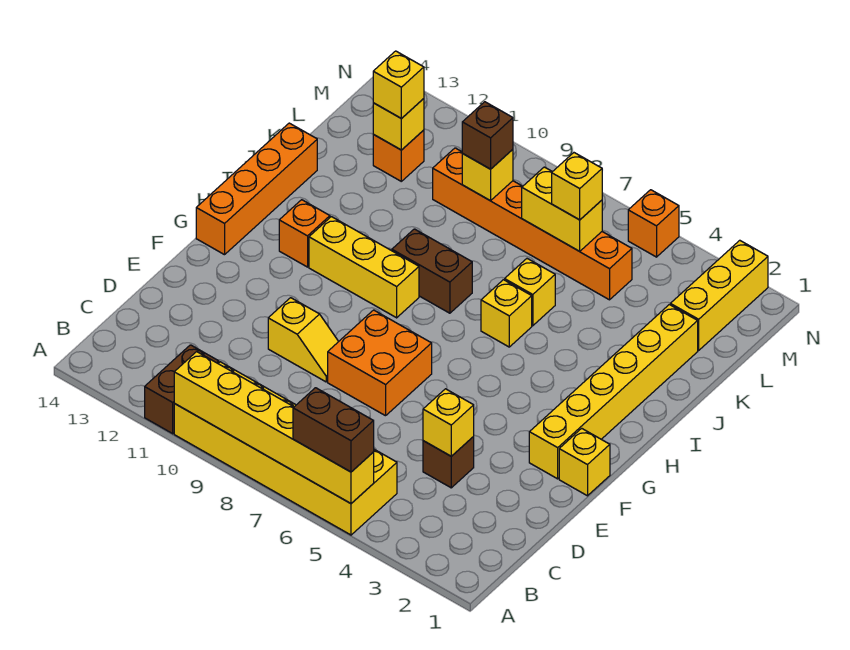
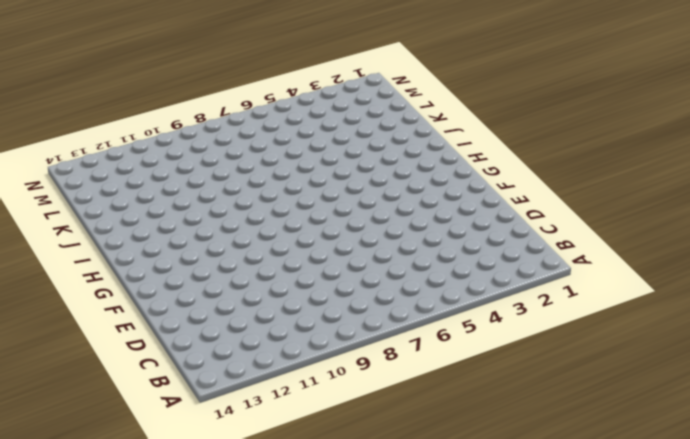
none -> yellow brick A5:B10 level 1
none -> brown brick A11:B11 level 1
none -> brown brick D4 level 1

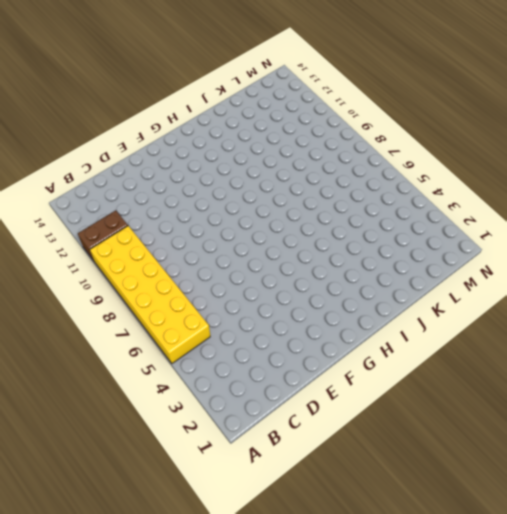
none -> brown brick D4 level 1
none -> orange brick E7:F8 level 1
none -> yellow slope E9:E10 level 1 top 10

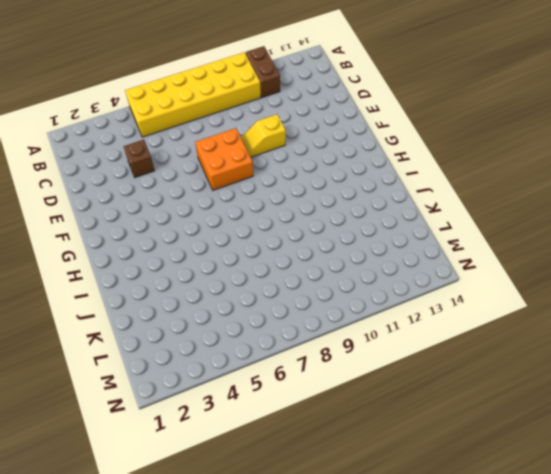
none -> yellow brick F1 level 1
none -> yellow brick F2:K2 level 1
none -> orange brick G14:J14 level 1

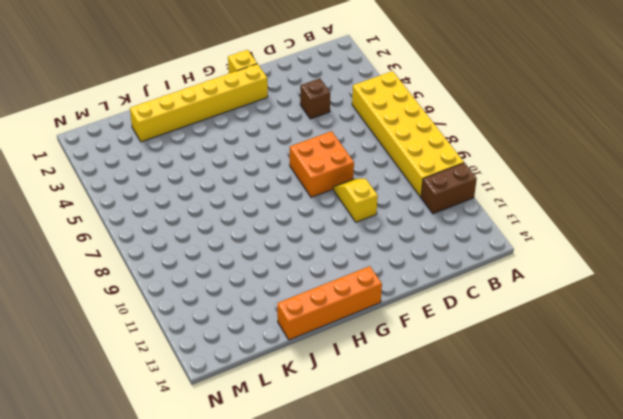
none -> yellow brick H9:H11 level 1
none -> orange brick H12 level 1
none -> yellow brick I6 level 1

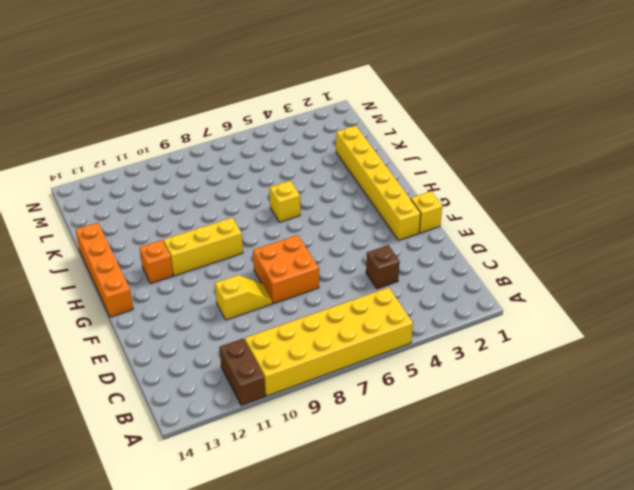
none -> brown brick I8:I9 level 1
none -> yellow brick J6 level 1
none -> yellow brick L2:N2 level 1

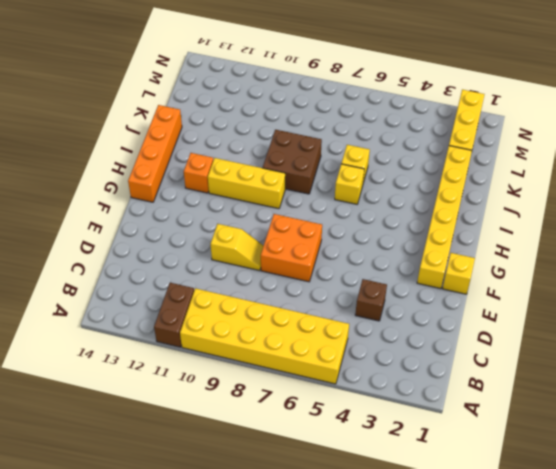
brown brick I8:J9 level 1 -> brown brick I8:I9 level 1
none -> orange brick L5:L10 level 1
none -> orange brick L12 level 1
none -> orange brick N5 level 1

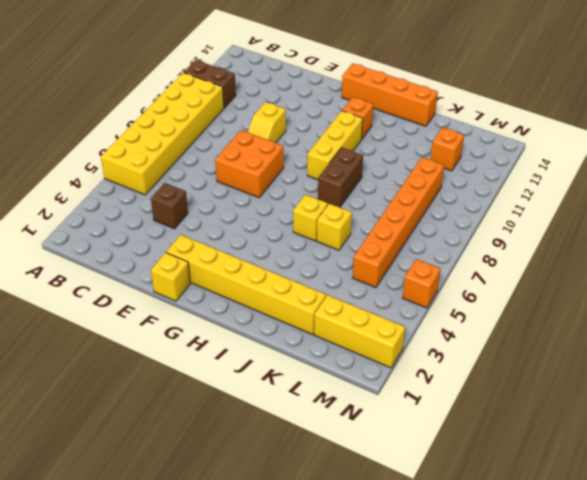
none -> yellow brick A5:A10 level 2
none -> yellow brick D4 level 2
none -> yellow brick L6:L7 level 2

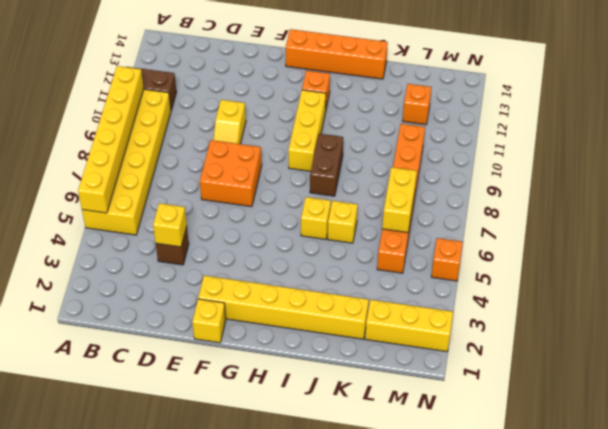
none -> yellow brick L9 level 2
none -> yellow brick L12 level 2
none -> brown brick A5:A6 level 3

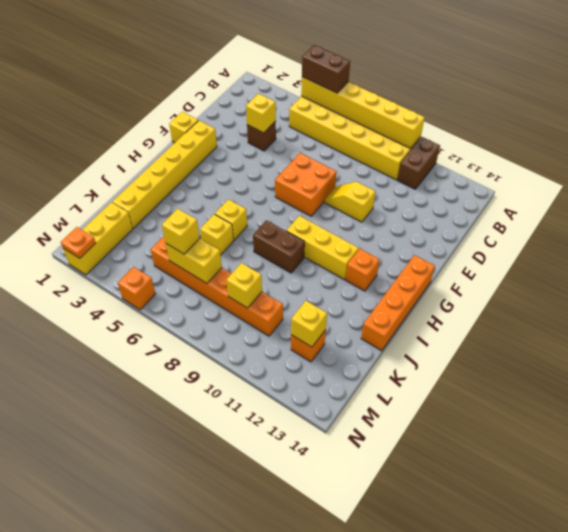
orange plate N2 level 2 -> none
none -> brown brick L9 level 3
none -> yellow brick L12 level 3

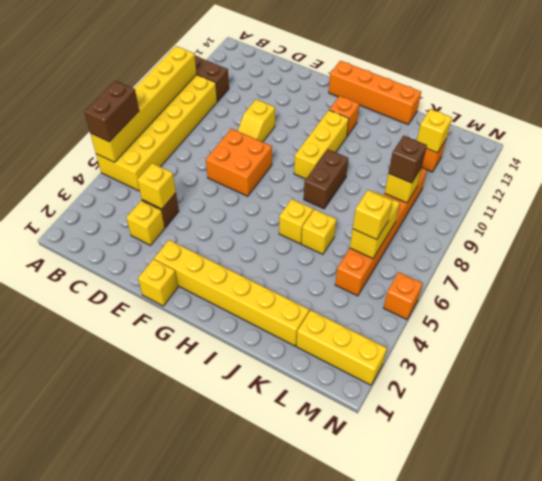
yellow brick D3 level 1 -> yellow brick L12 level 3

